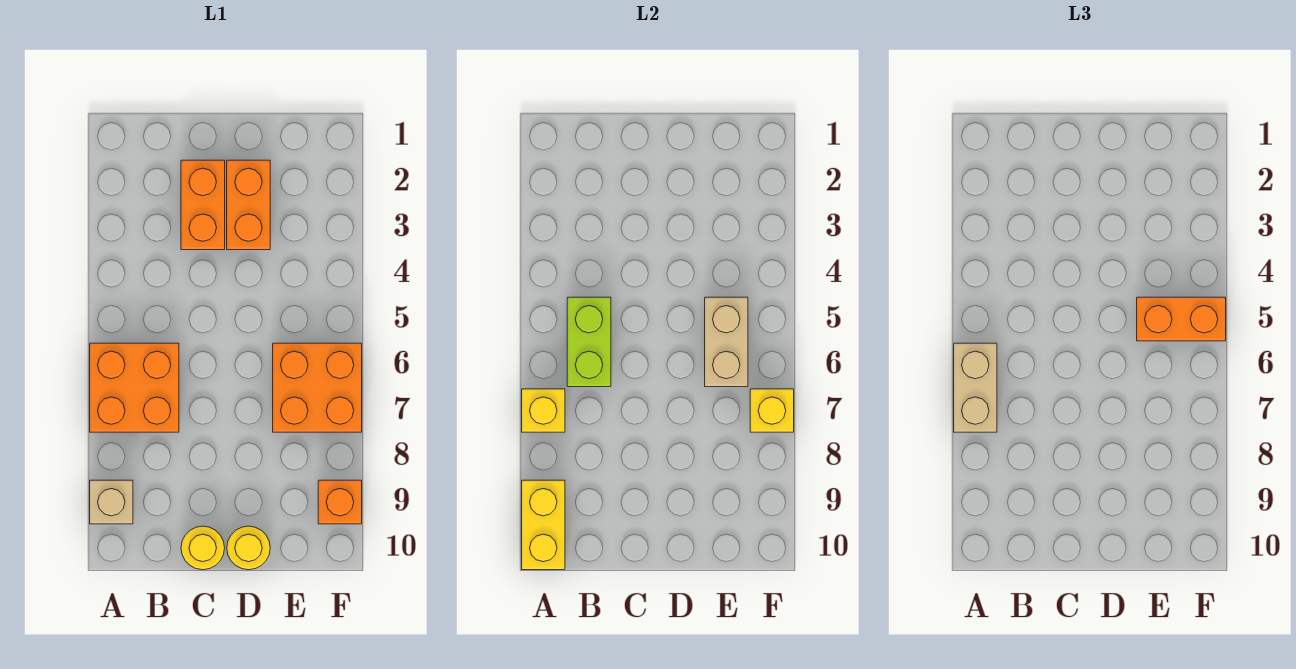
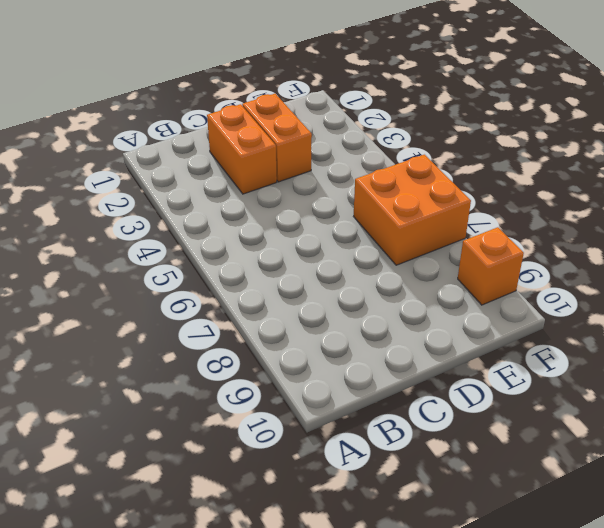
none -> orange brick A6:B7 level 1
none -> tan brick A9 level 1
none -> yellow round brick C10 level 1

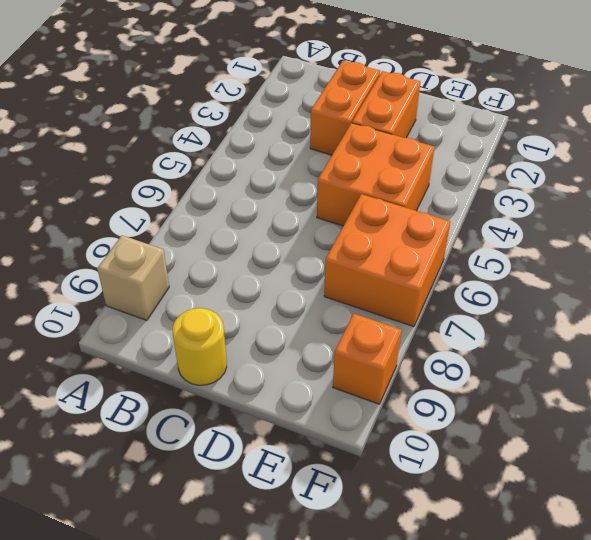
orange brick D4:E5 level 1 -> orange brick A6:B7 level 1
none -> yellow round brick D10 level 1
none -> yellow brick A7 level 2
none -> yellow brick A9:A10 level 2

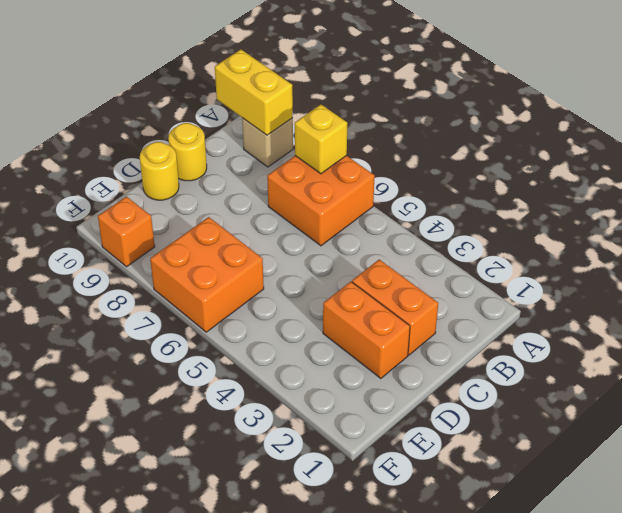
none -> lime brick B5:B6 level 2
none -> tan brick E5:E6 level 2
none -> yellow brick F7 level 2

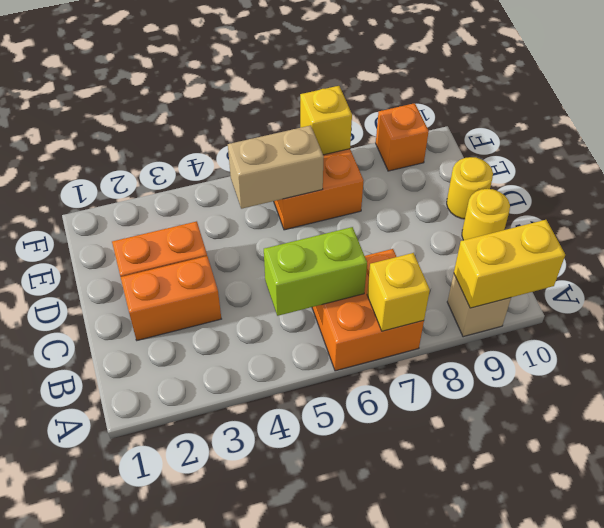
none -> tan brick A6:A7 level 3
none -> orange brick E5:F5 level 3

